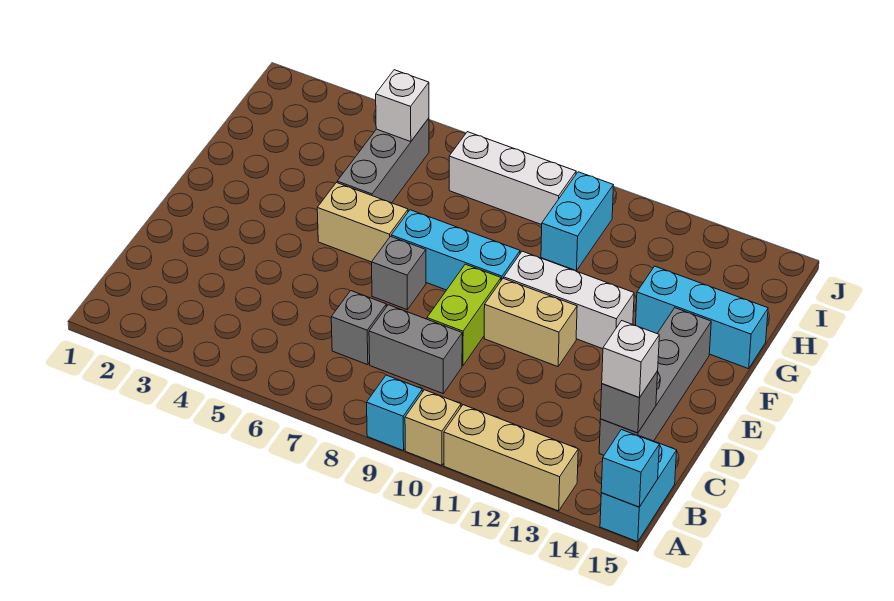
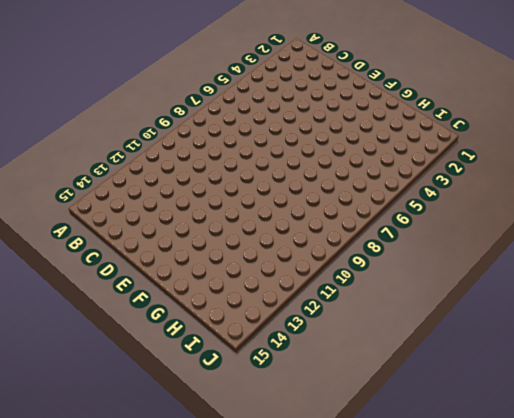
none -> cyan brick A9 level 1
none -> tan brick A10 level 1
none -> tan brick A11:A13 level 1

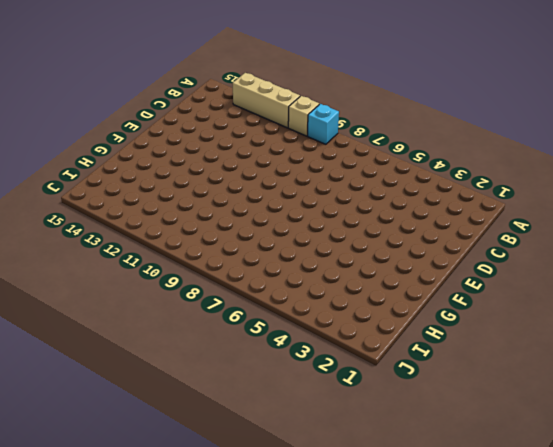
none -> cyan brick A15:B15 level 1
none -> grey brick C7 level 1
none -> grey brick C8:C9 level 1

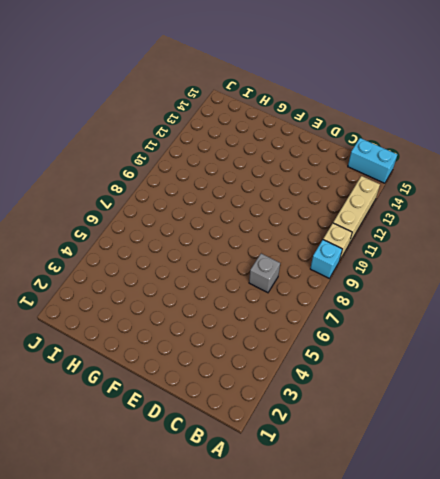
none -> grey brick C8:C9 level 1
none -> grey brick C14:F14 level 1
none -> lime brick D9:E9 level 1

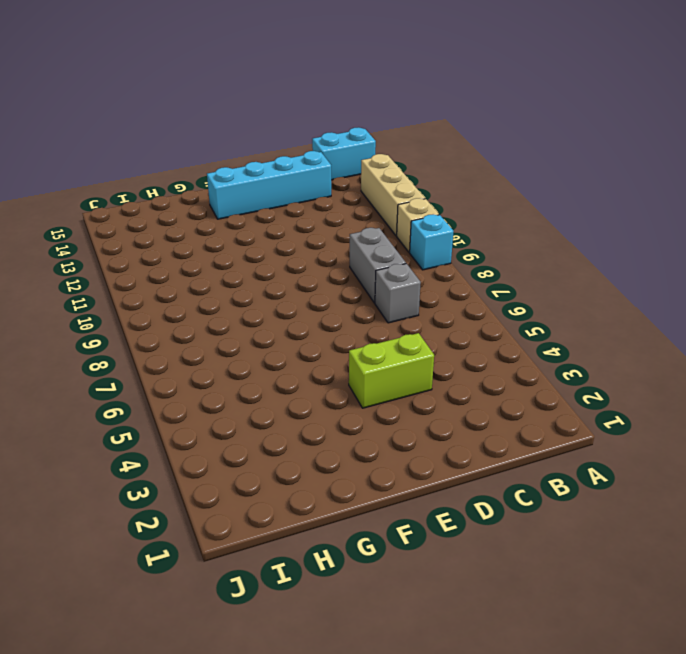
cyan brick C14:F14 level 1 -> grey brick C14:F14 level 1
lime brick D4:E4 level 1 -> lime brick D9:E9 level 1
none -> grey brick E7 level 1
none -> tan brick E10:E11 level 1
none -> tan brick F5:F6 level 1

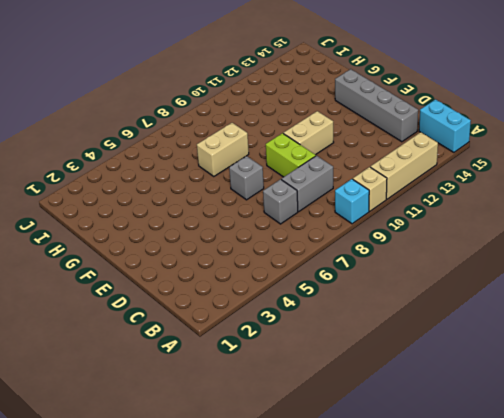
tan brick G7:G8 level 1 -> tan brick F5:F6 level 1
none -> cyan brick F7:F9 level 1
none -> white brick F10:F12 level 1
none -> grey brick G5:I5 level 1

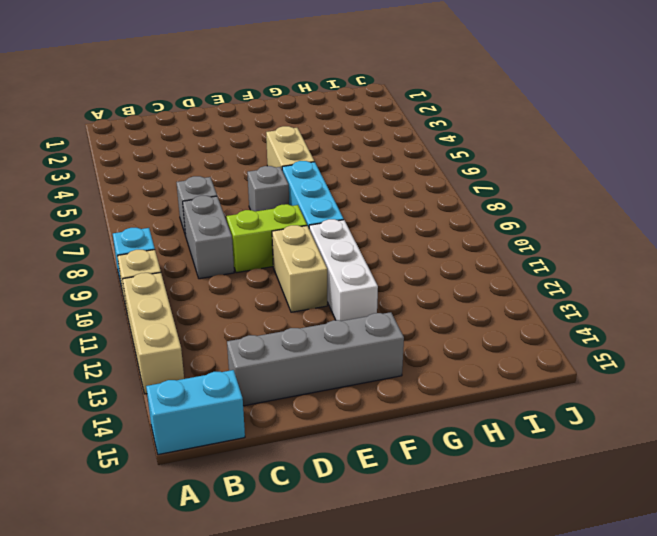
none -> grey brick G5:I5 level 1
none -> cyan brick G13:G15 level 1
none -> cyan brick H10:I10 level 1

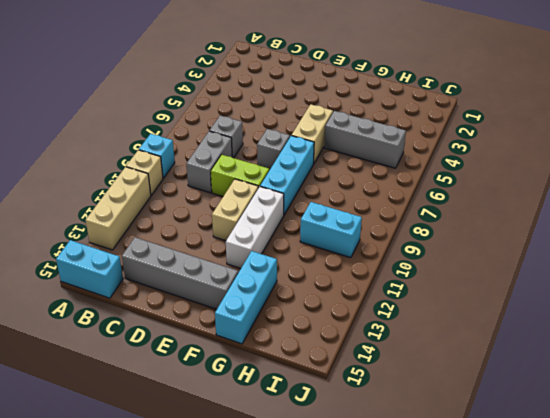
none -> white brick I7:I9 level 1
none -> cyan brick A15 level 2
none -> grey brick C14 level 2

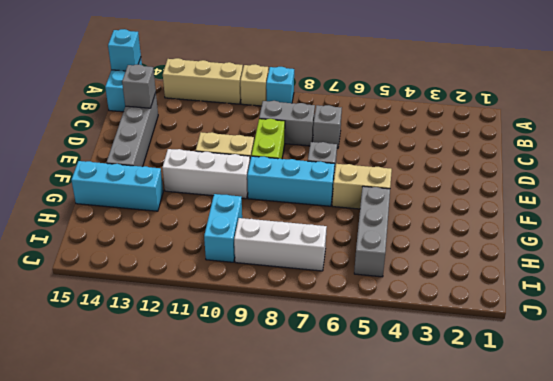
none -> white brick I5 level 2
none -> white brick C14 level 3

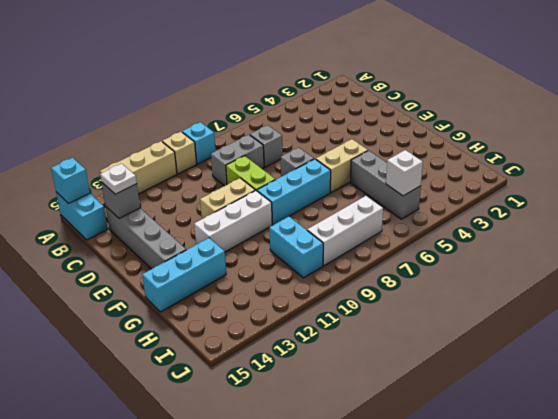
white plate C14 level 3 -> white brick C14 level 3

